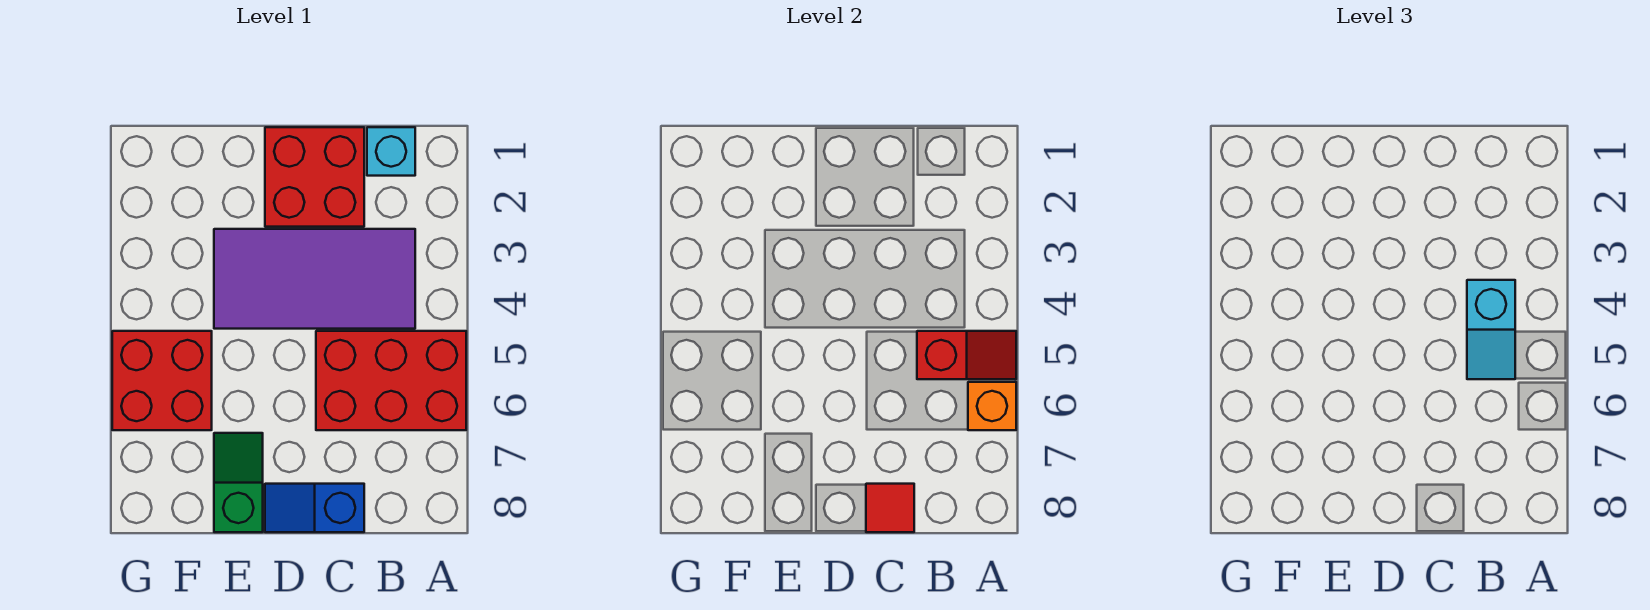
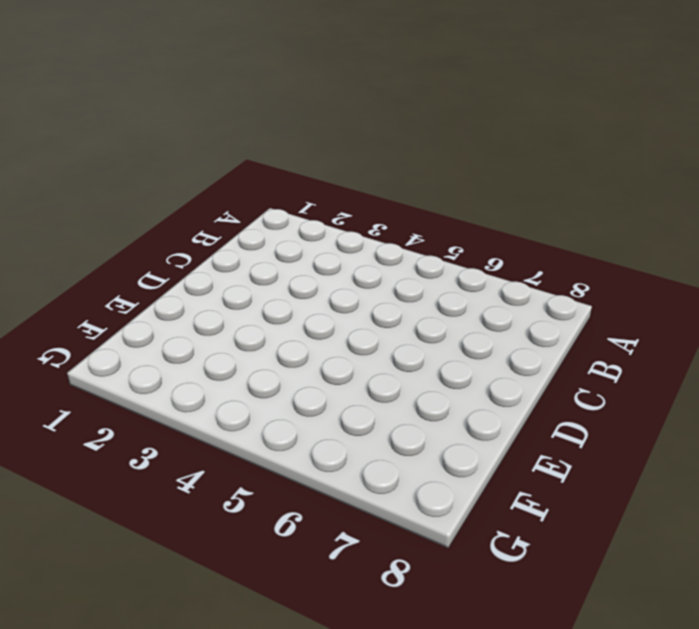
none -> red brick A5:C6 level 1
none -> cyan brick B1 level 1

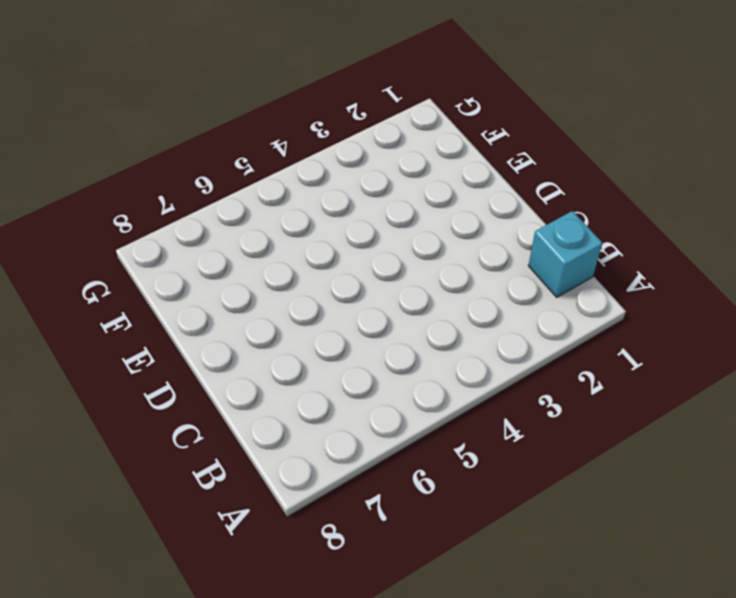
none -> red brick A5:C6 level 1
none -> purple tile B3:E4 level 1

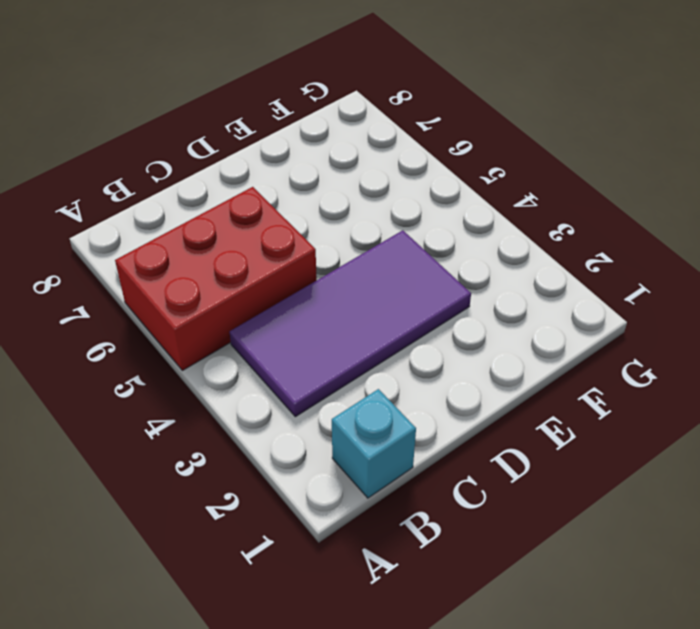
none -> red brick C1:D2 level 1
none -> blue slope C8:D8 level 1 top C

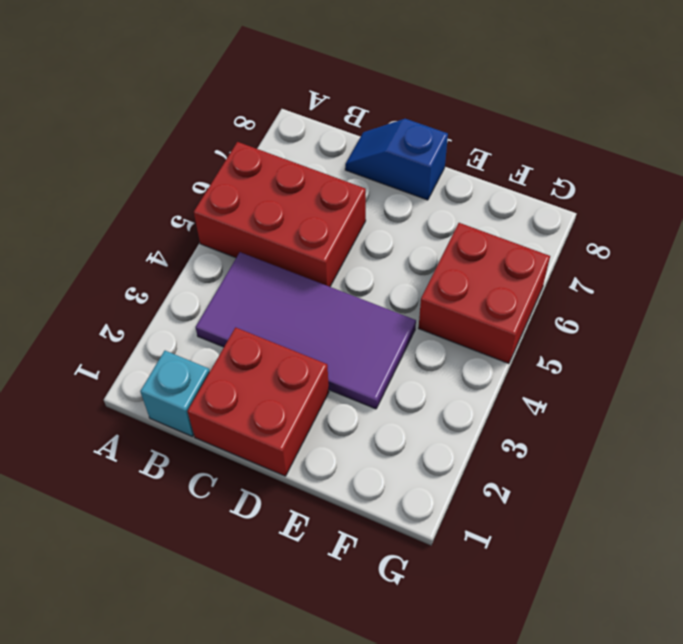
blue slope C8:D8 level 1 top D -> blue slope C8:D8 level 1 top C
none -> green slope E7:E8 level 1 top 8
none -> red slope A5:B5 level 2 top B

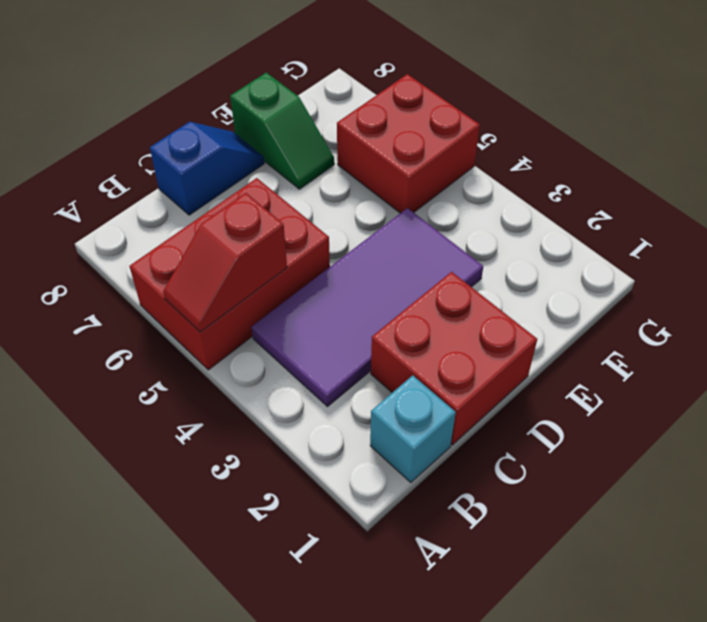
none -> orange brick A6 level 2
none -> red tile C8 level 2

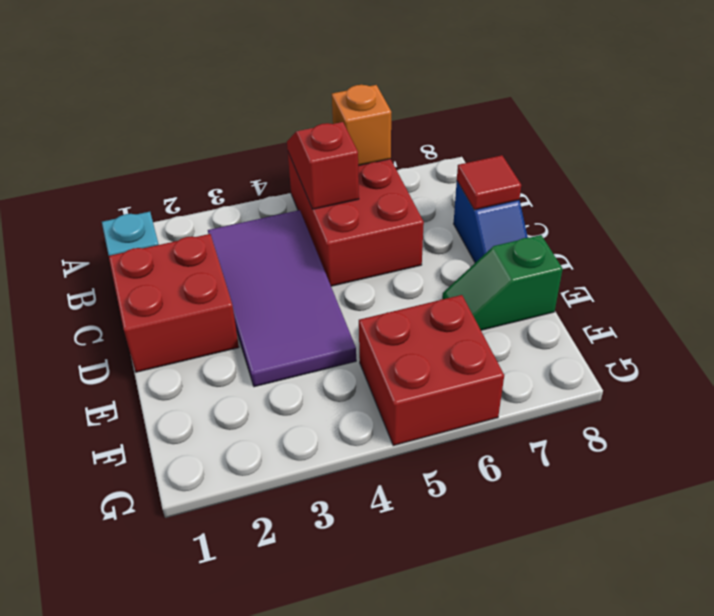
none -> cyan slope B4:B5 level 3 top 4

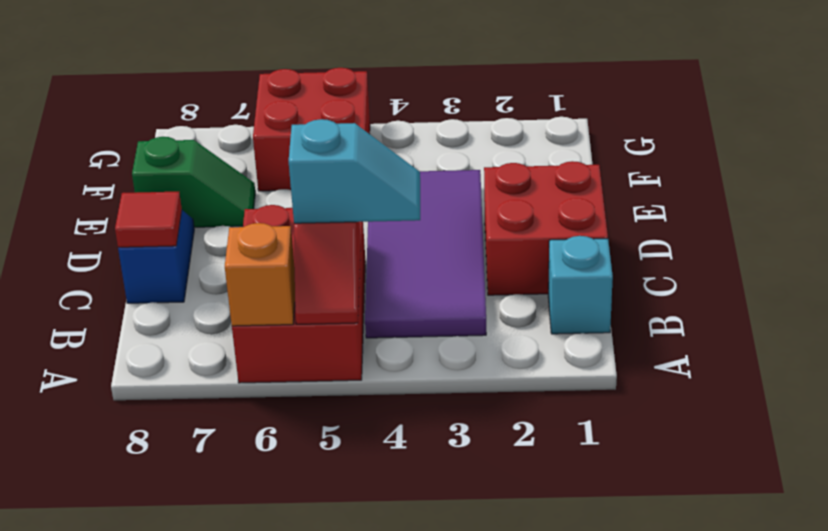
cyan slope B4:B5 level 3 top 5 -> cyan slope B4:B5 level 3 top 4

